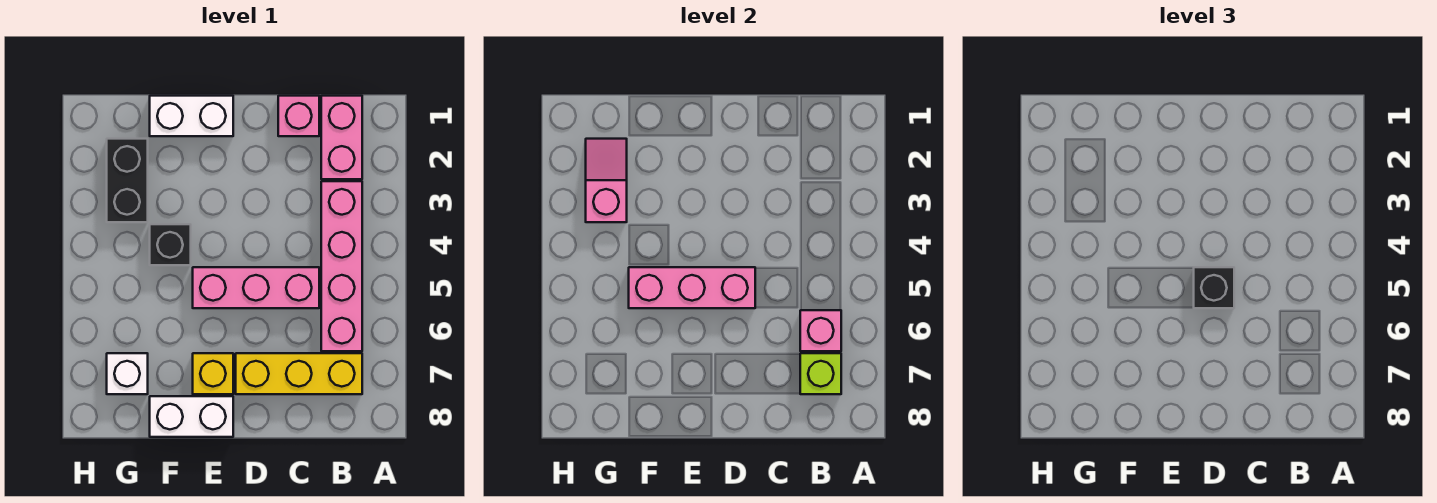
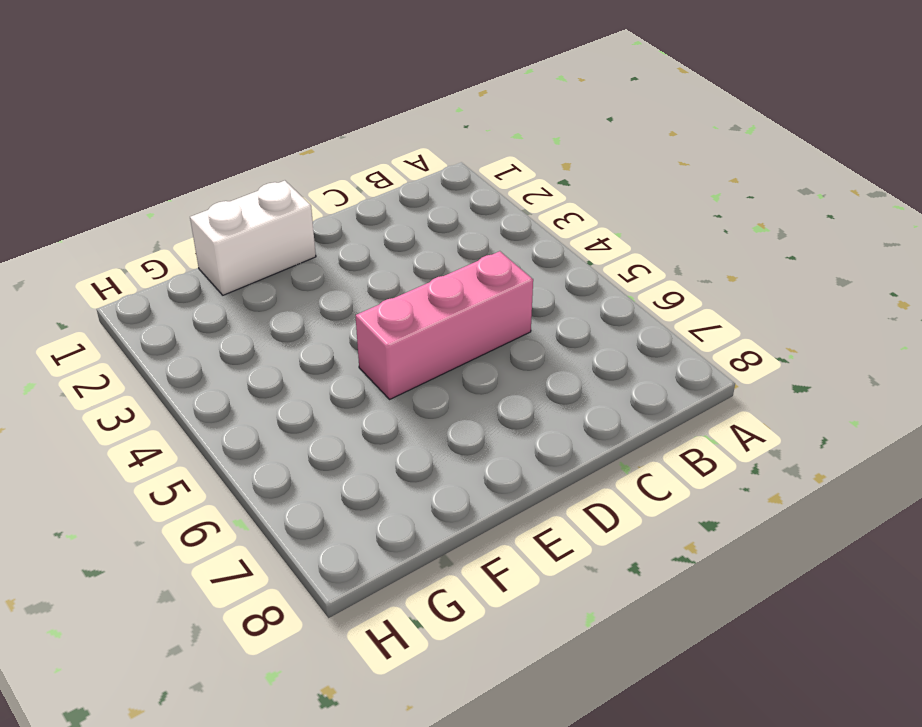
none -> pink brick B1:B2 level 1
none -> pink brick B3:B6 level 1
none -> yellow brick B7:D7 level 1

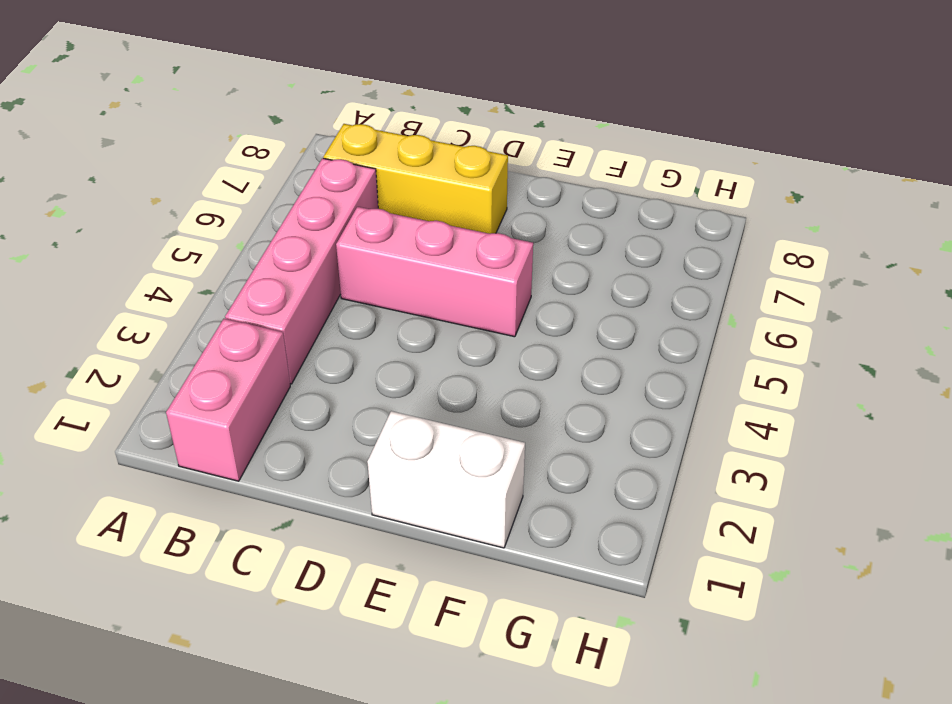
none -> pink brick C1 level 1
none -> yellow brick E7 level 1
none -> white brick E8:F8 level 1

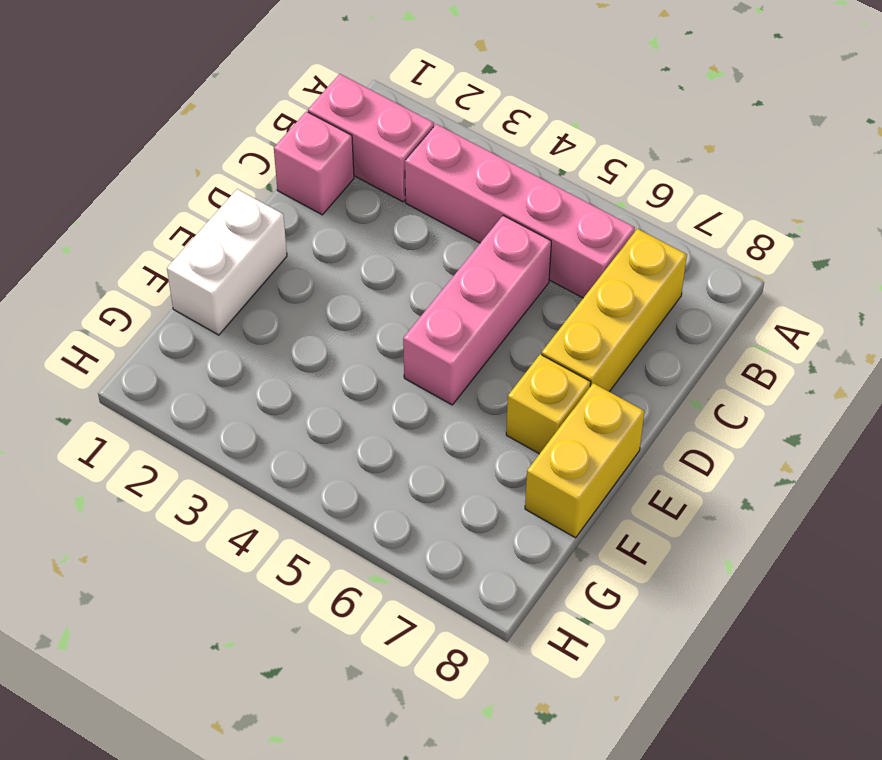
yellow brick E8:F8 level 1 -> white brick E8:F8 level 1
none -> black brick F4 level 1
none -> black brick G2:G3 level 1
none -> white brick G7 level 1

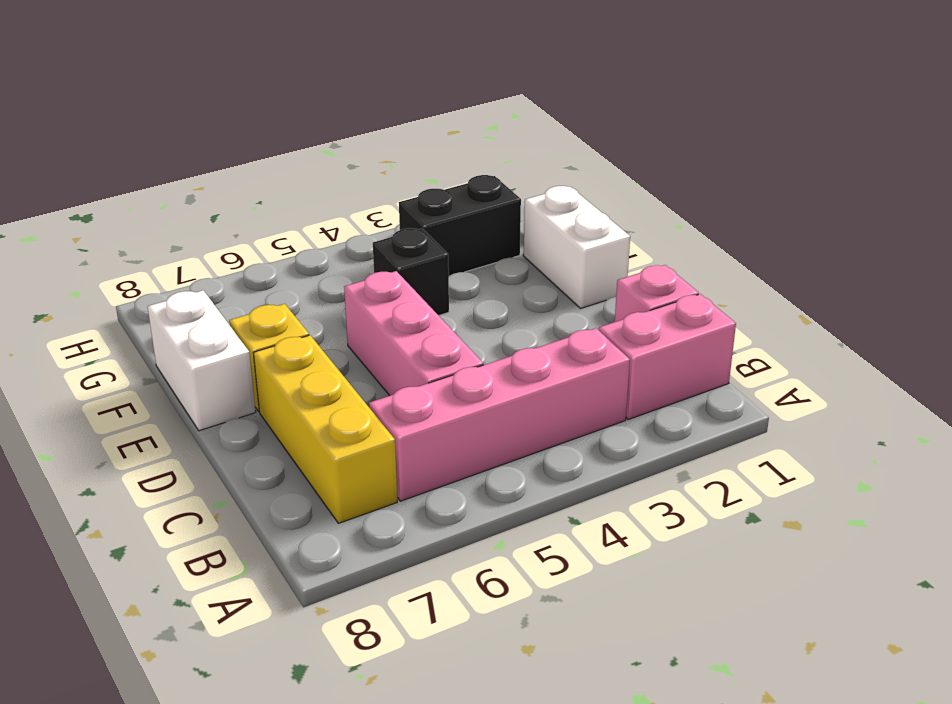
none -> white brick G7 level 1
none -> pink brick B6 level 2
none -> lime brick B7 level 2

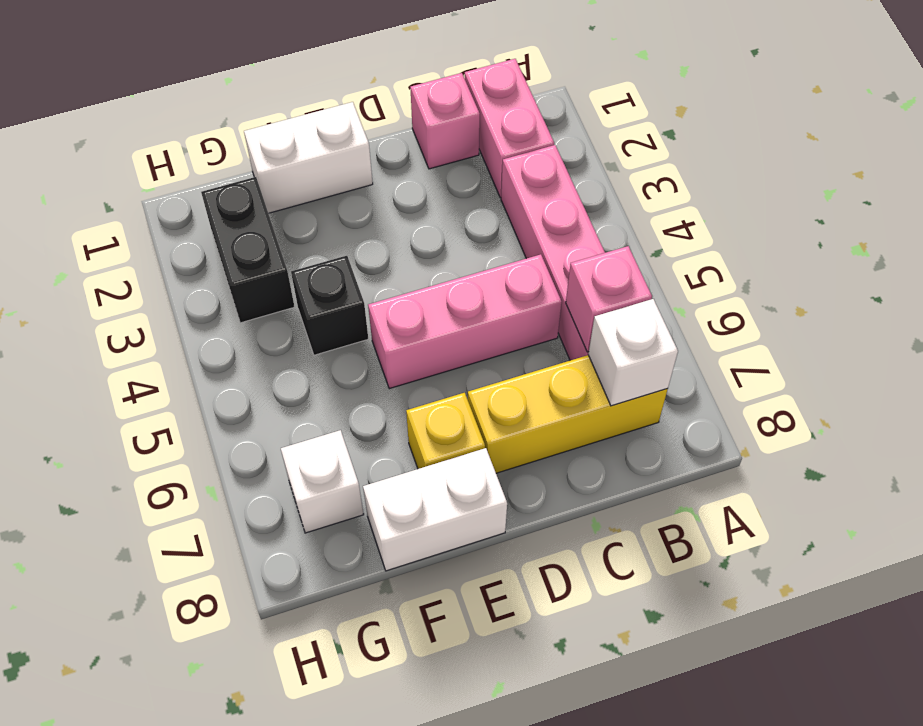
white brick B7 level 2 -> lime brick B7 level 2
none -> pink brick D5:F5 level 2
none -> pink slope G2:G3 level 2 top 3
none -> black brick D5 level 3

